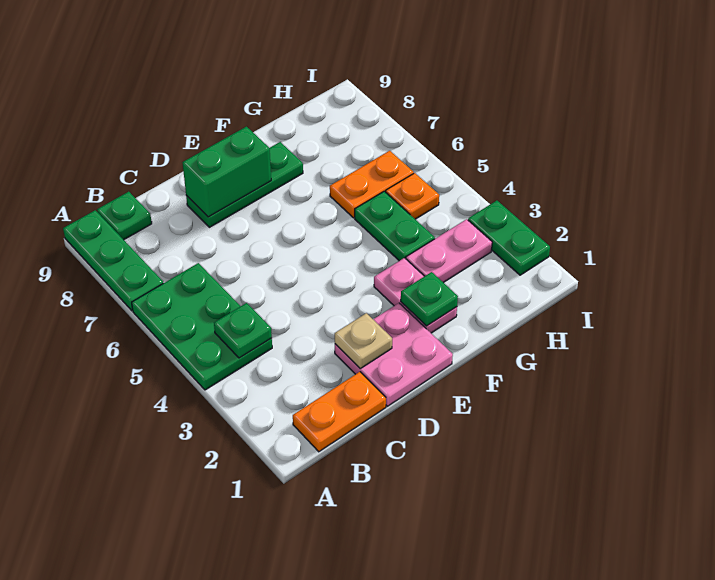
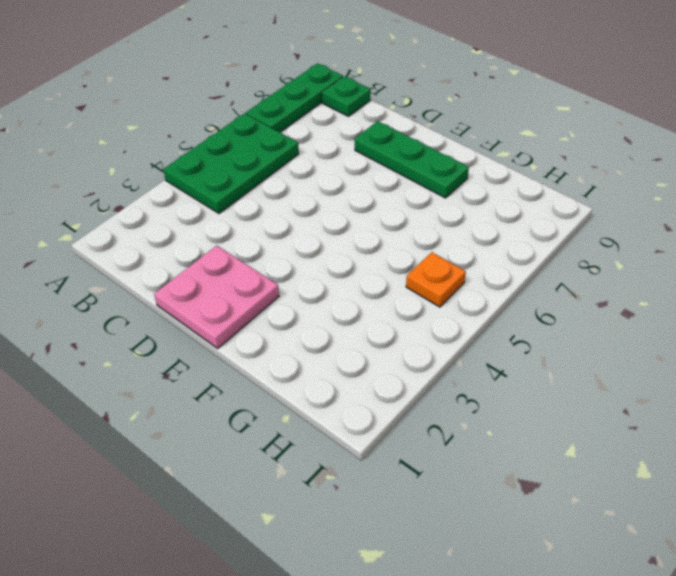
none -> orange plate B1:C1 level 1
none -> pink plate F2:F3 level 1
none -> pink plate G3:H3 level 1

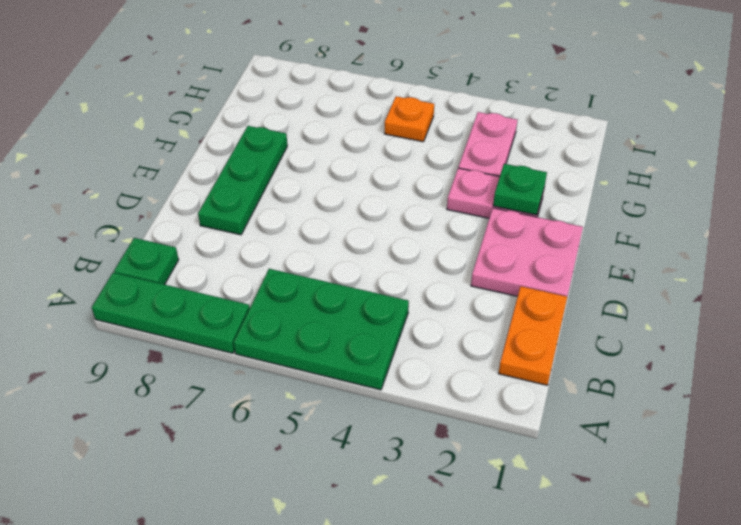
none -> green plate G4:G5 level 1
none -> orange plate G6:H6 level 1
none -> green plate I2:I3 level 1

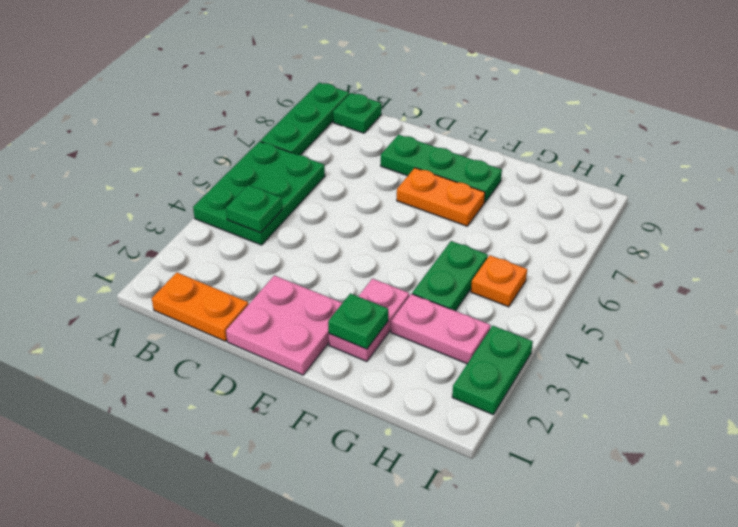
orange plate E7:F7 level 1 -> orange plate G6:H6 level 1
none -> tan plate D2 level 2
none -> green brick D8:E8 level 2

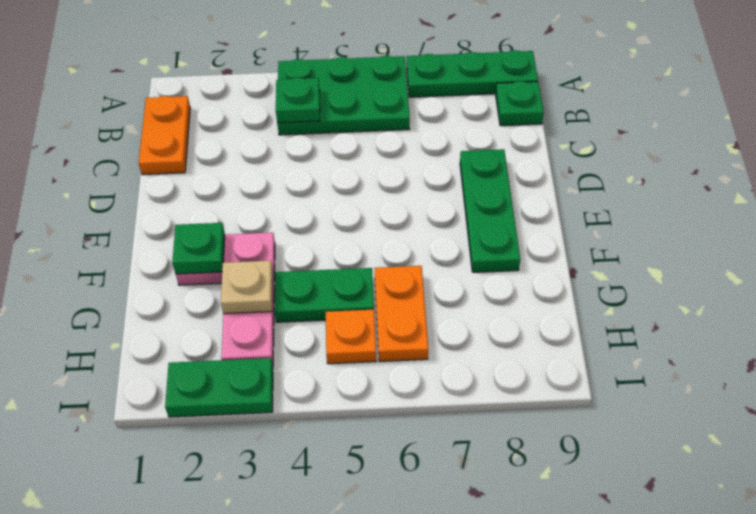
tan plate G3 level 2 -> tan plate D2 level 2
none -> pink plate D1:E2 level 1
none -> green brick D8:E8 level 2

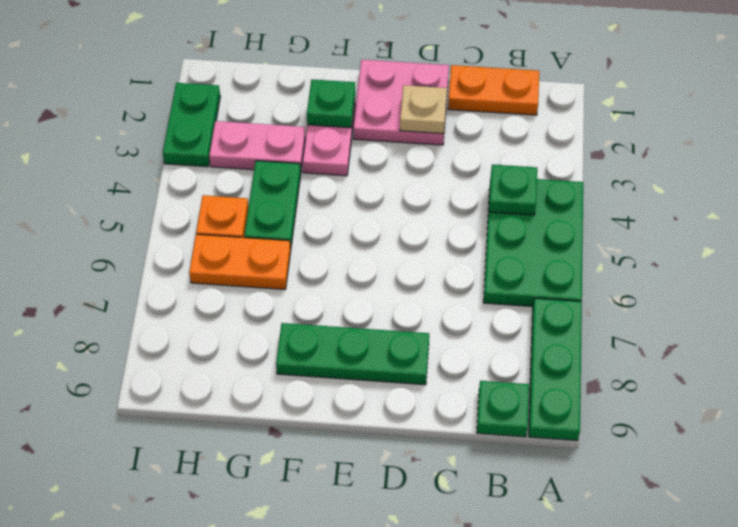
none -> green brick D8:E8 level 2

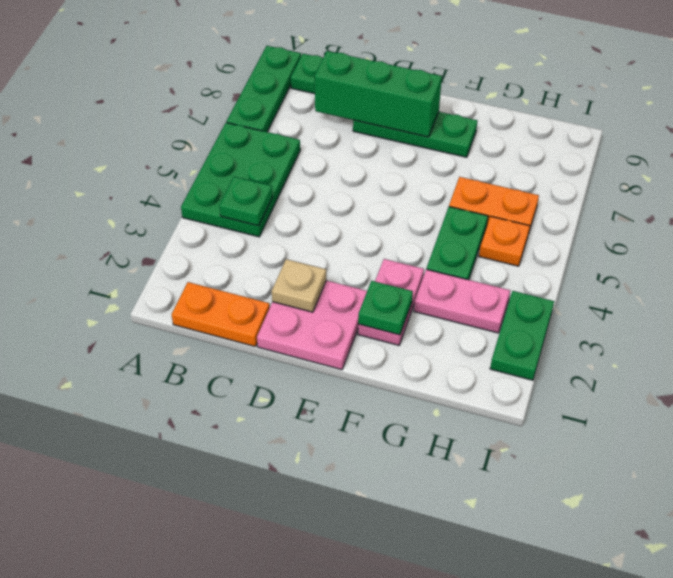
green brick C8:E8 level 2 -> green brick D8:E8 level 2

